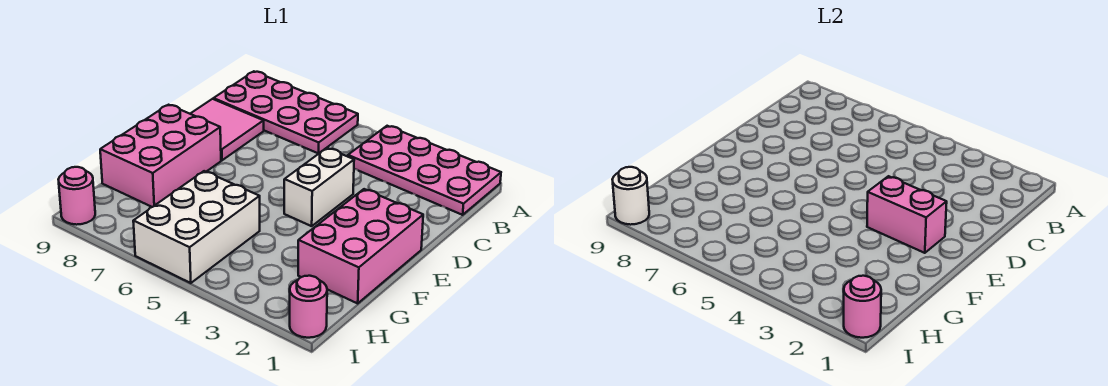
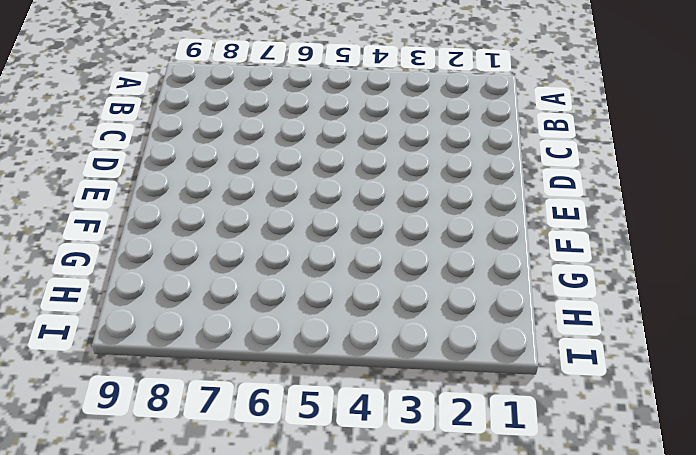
none -> pink plate A1:B4 level 1
none -> pink plate A6:B9 level 1
none -> pink tile C8:D9 level 1

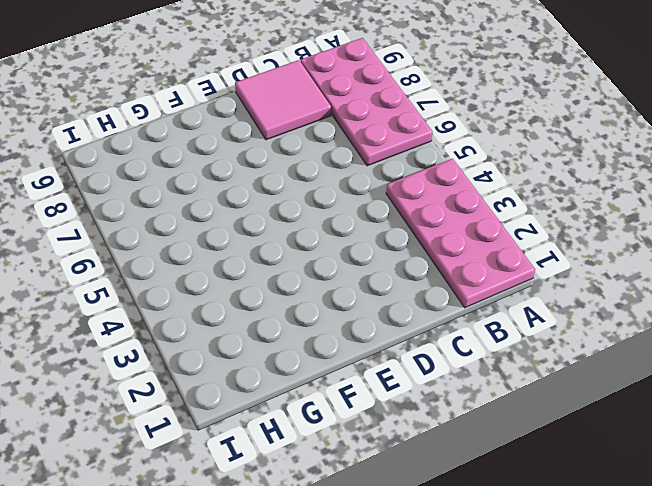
none -> white brick D4:E4 level 1
none -> pink brick E1:G2 level 1
none -> pink brick E8:G9 level 1

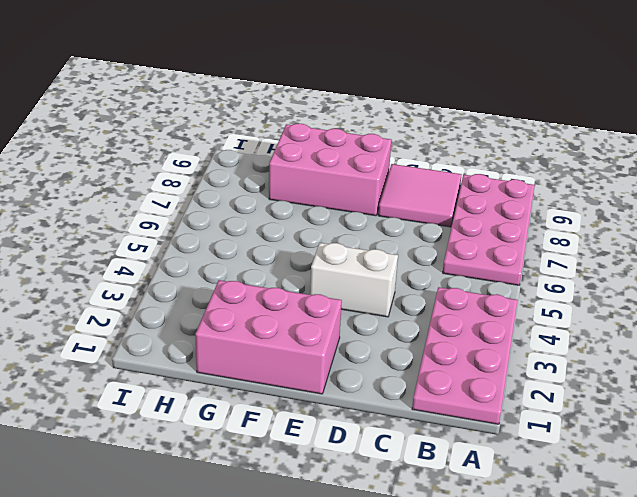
none -> white brick G5:I6 level 1
none -> pink round brick I1 level 1
none -> pink round brick I9 level 1

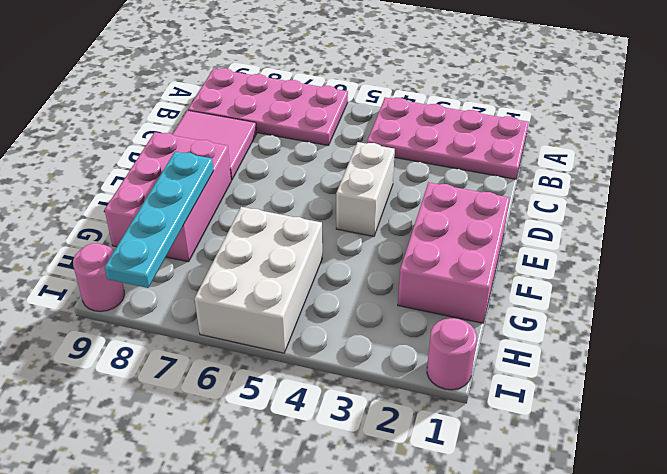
cyan plate F8:I8 level 2 -> none
none -> pink brick E2:E3 level 2
none -> pink round brick I1 level 2
none -> white round brick I9 level 2

